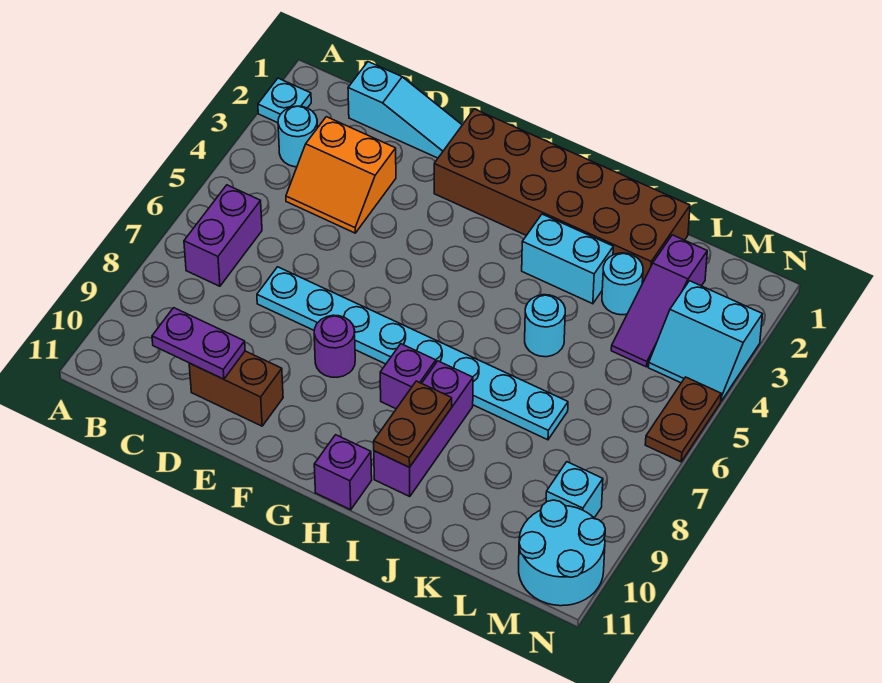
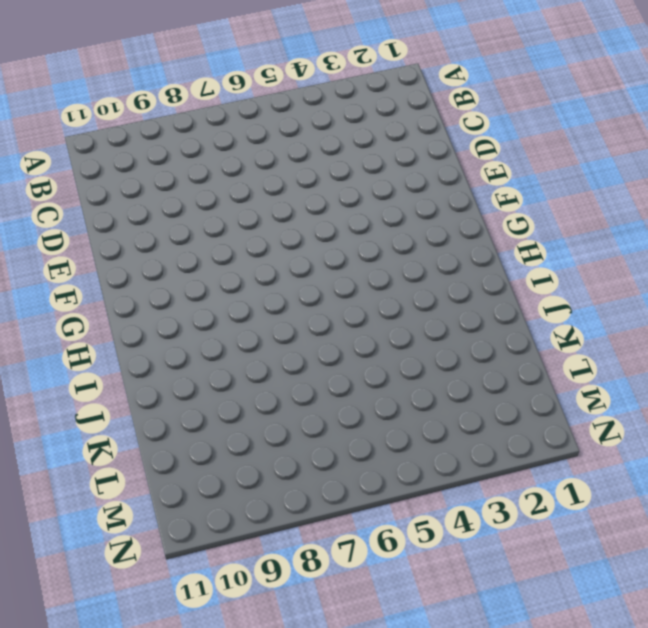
none -> cyan plate A2 level 1
none -> cyan round brick B3 level 1
none -> purple brick B6:B7 level 1

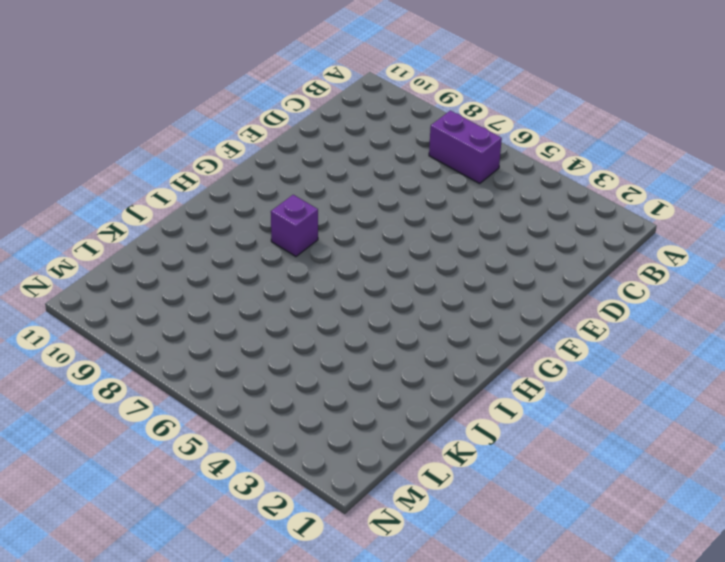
none -> cyan plate A2 level 1
none -> cyan round brick B3 level 1
none -> cyan slope C1:E1 level 1 top C

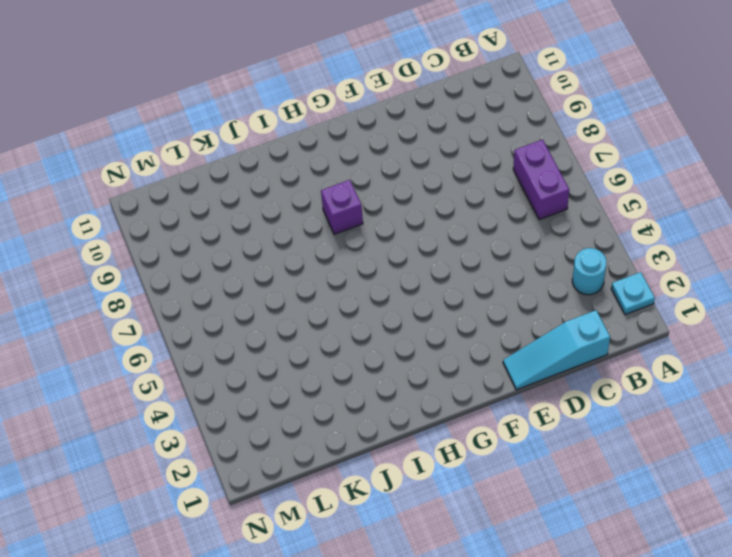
none -> orange slope C3:D4 level 1 top 3
none -> cyan plate D7:K7 level 1
none -> brown brick D10:E10 level 1

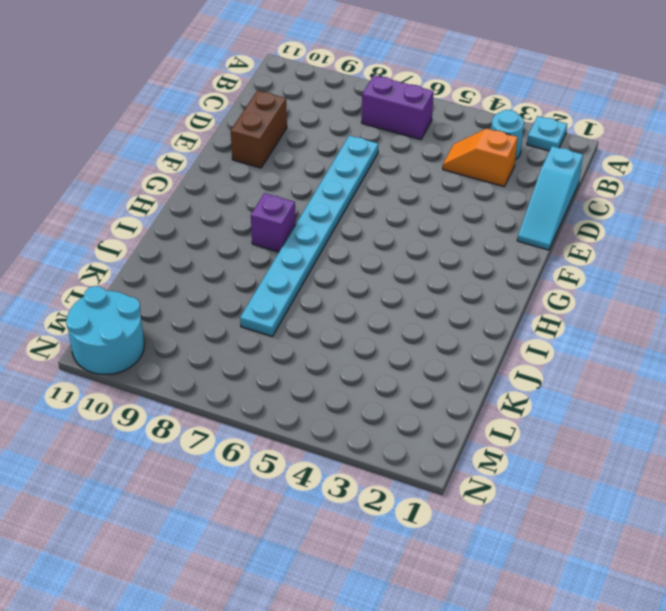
orange slope C3:C4 level 1 top 3 -> orange slope C3:D4 level 1 top 3
none -> brown brick F1:K2 level 1
none -> purple round brick F8 level 1
none -> purple brick H11 level 1

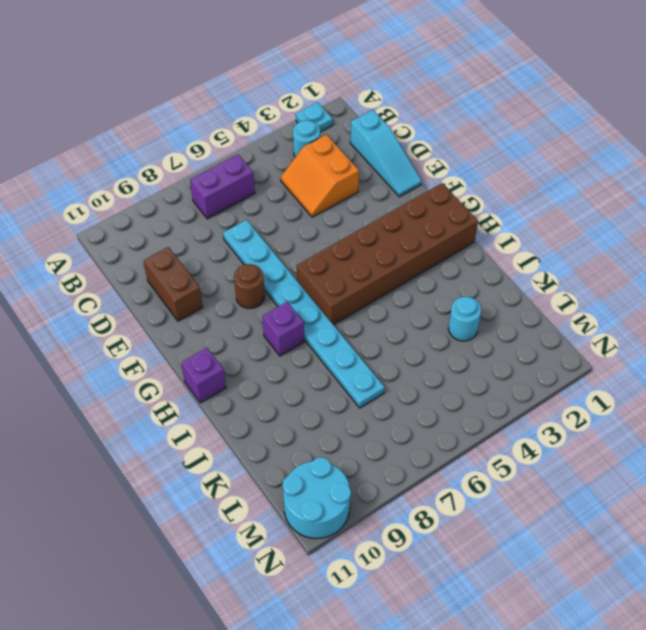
brown round brick F8 level 1 -> purple round brick F8 level 1
brown brick G1:H6 level 1 -> brown brick F1:K2 level 1
none -> cyan brick I3:J3 level 1
none -> purple brick I8:I10 level 1
none -> cyan round brick J5 level 1

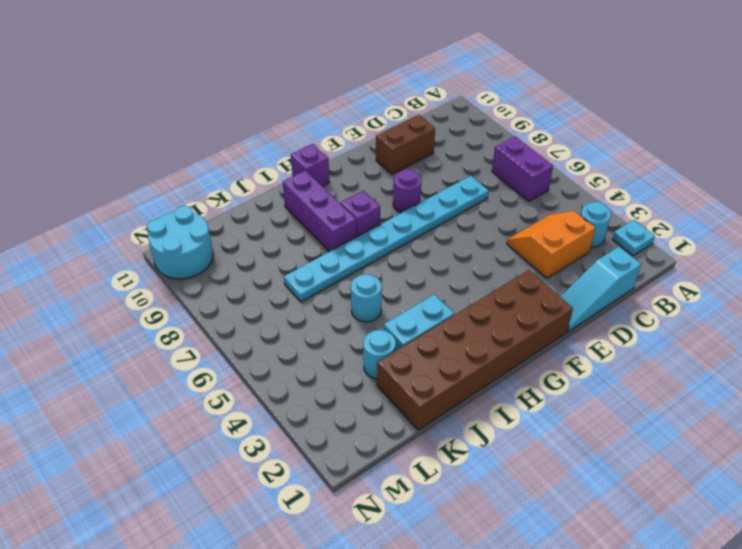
none -> purple slope L2:L4 level 1 top 2
none -> cyan slope M3:N4 level 1 top 3
none -> cyan brick M9 level 1

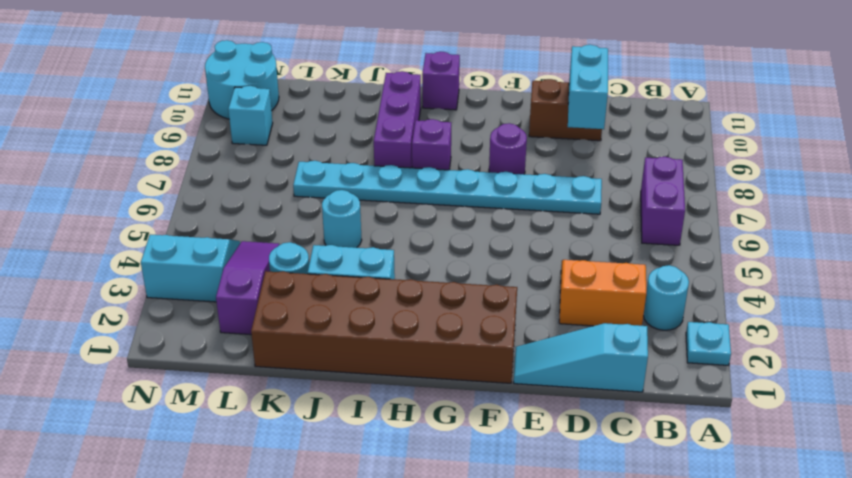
cyan brick D9:D10 level 2 -> purple plate C10:D10 level 2
none -> brown plate N5:N6 level 1
none -> brown plate I9:I10 level 2

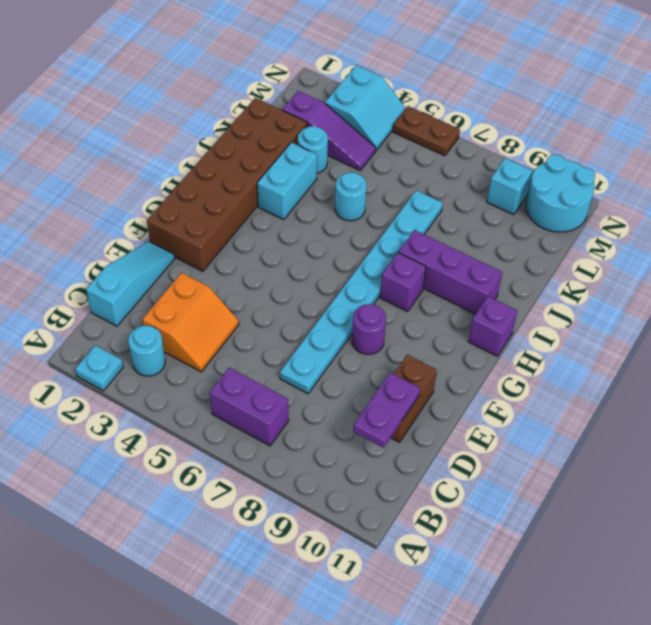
none -> brown plate I9:I10 level 2

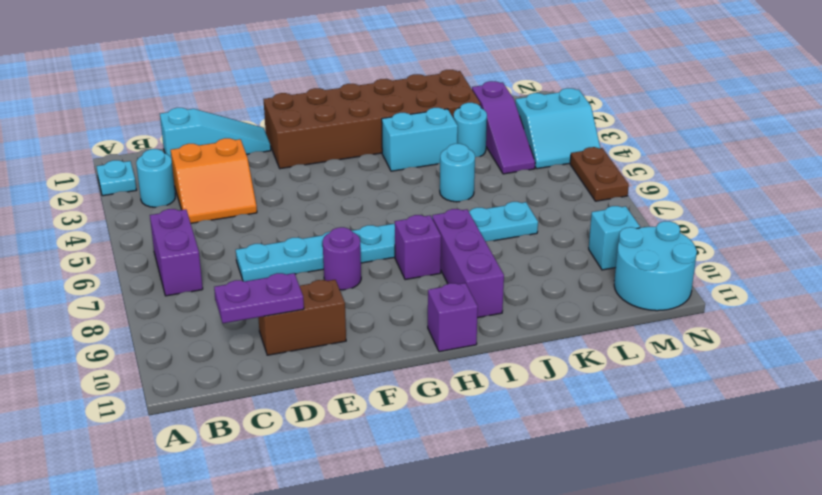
none -> brown plate I9:I10 level 2

